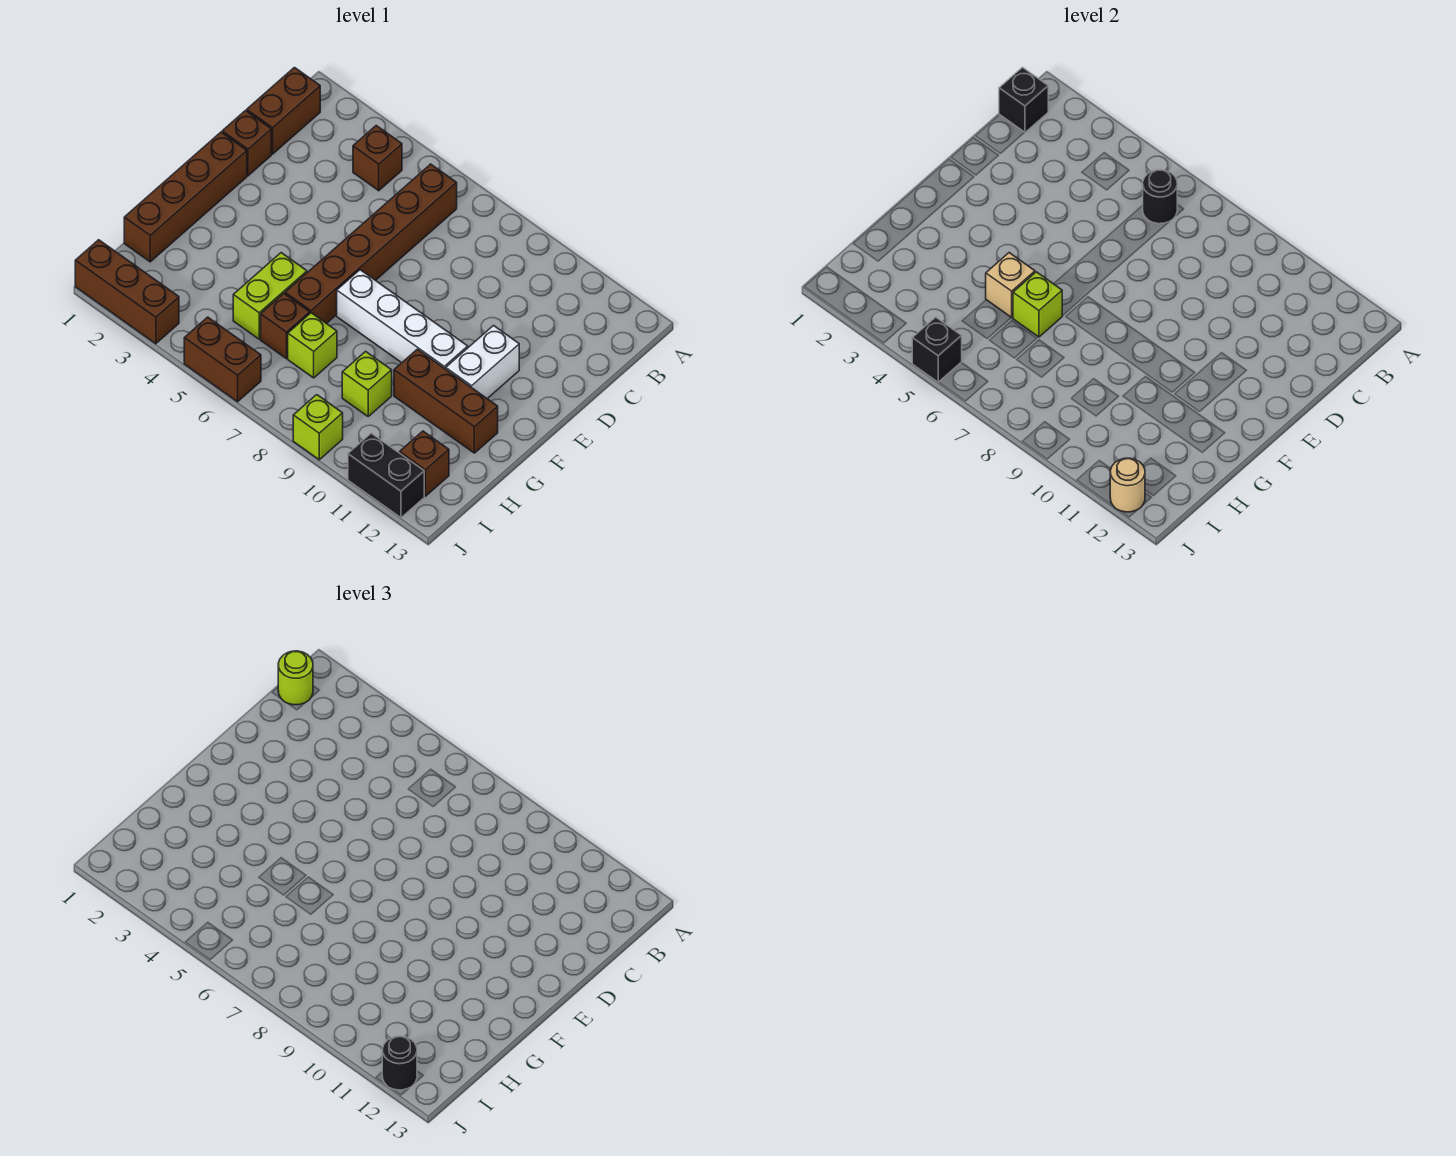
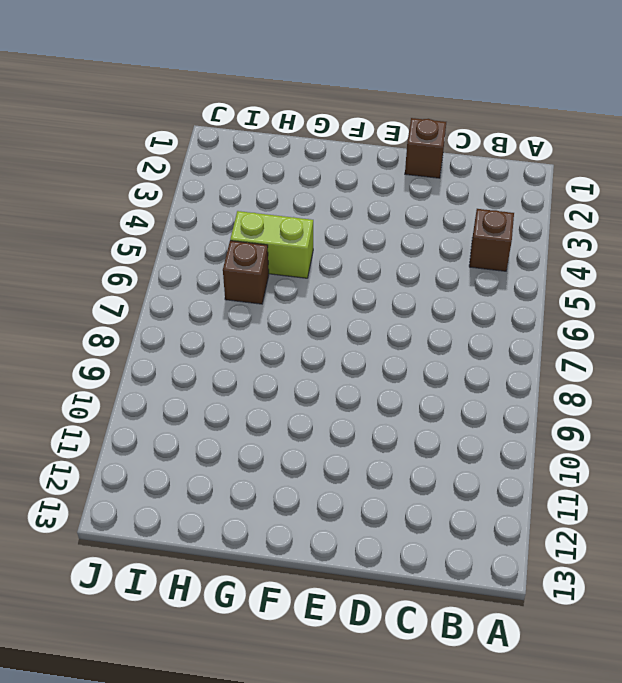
none -> brown brick B1:C1 level 1
none -> brown brick B6:G6 level 1
none -> brown brick E1:H1 level 1

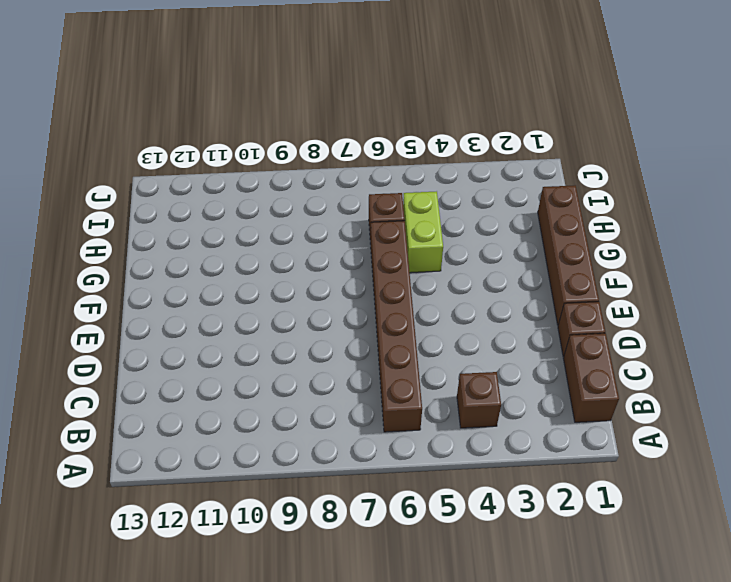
none -> white brick E11:F11 level 1
none -> white brick F7:F10 level 1
none -> brown brick G10:G12 level 1

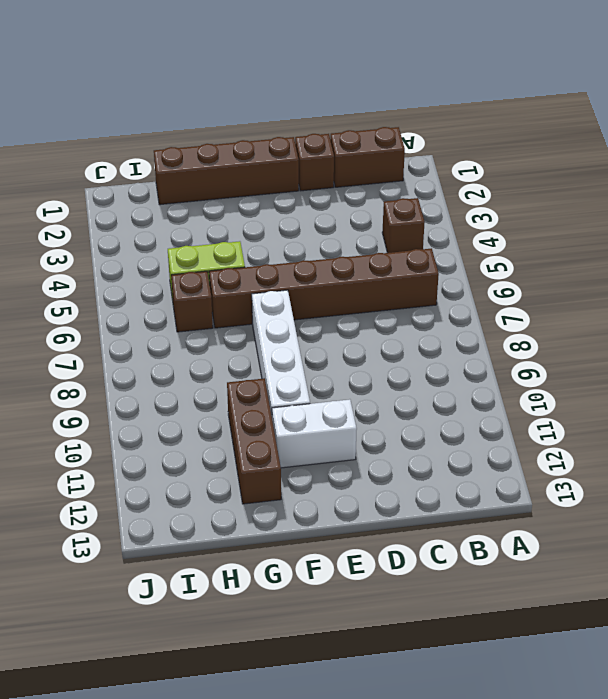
none -> lime brick H7 level 1
none -> lime brick H9 level 1
none -> brown brick I12 level 1

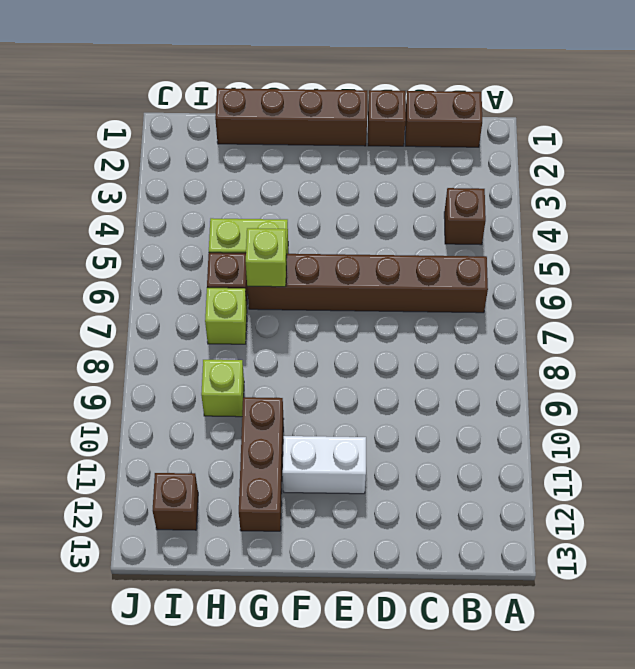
none -> white brick F7:F10 level 1
none -> brown brick J1:J3 level 1
none -> brown brick J5:J6 level 1

